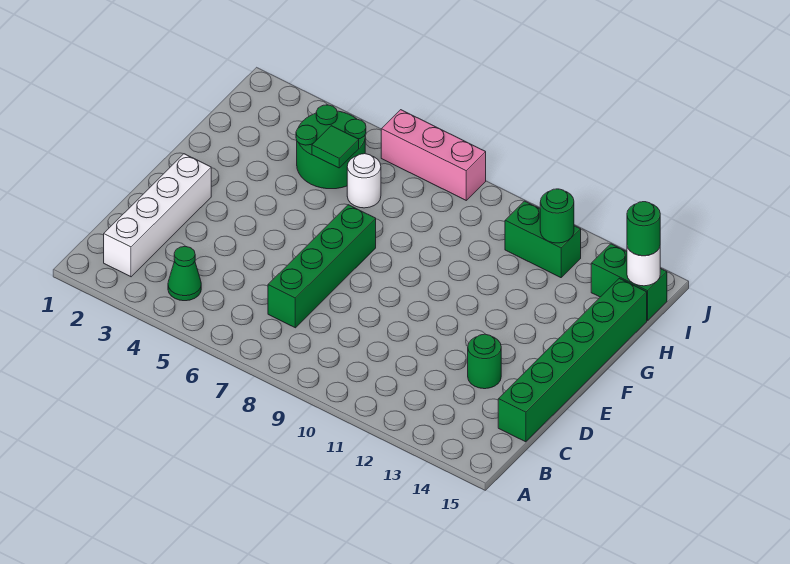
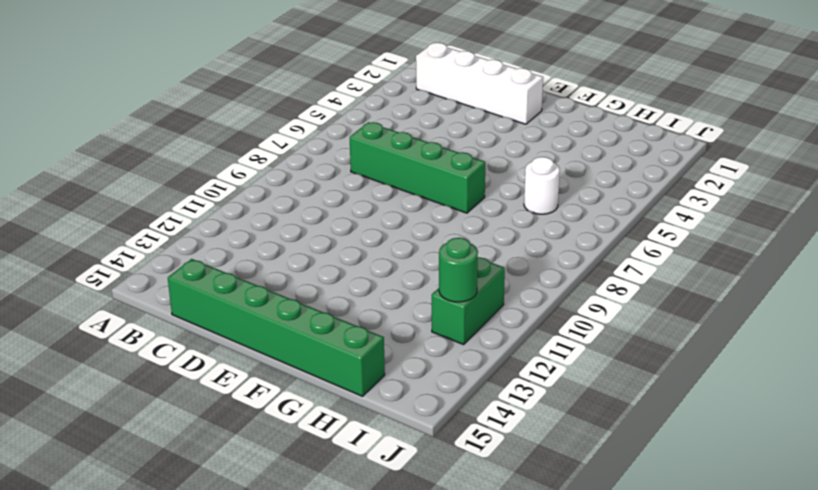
none -> green cone B4 level 1
none -> green round brick D13 level 1
none -> green round brick H4:I5 level 1

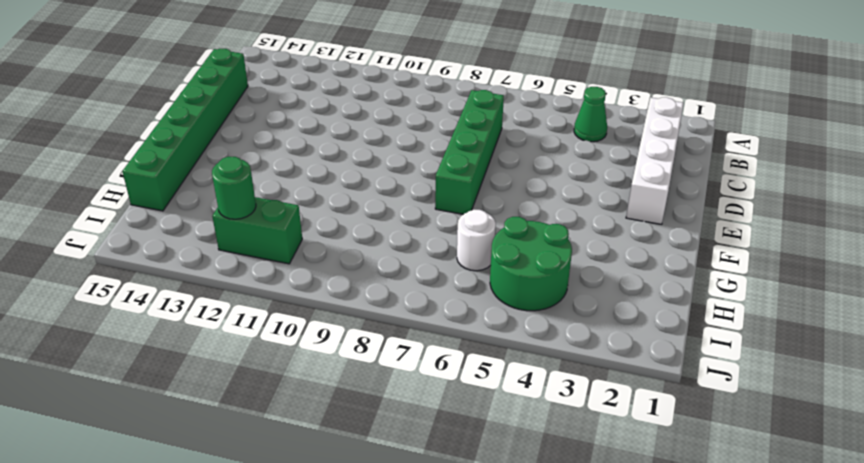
none -> green round brick D13 level 1
none -> green brick I14:I15 level 1
none -> pink brick J6:J8 level 1

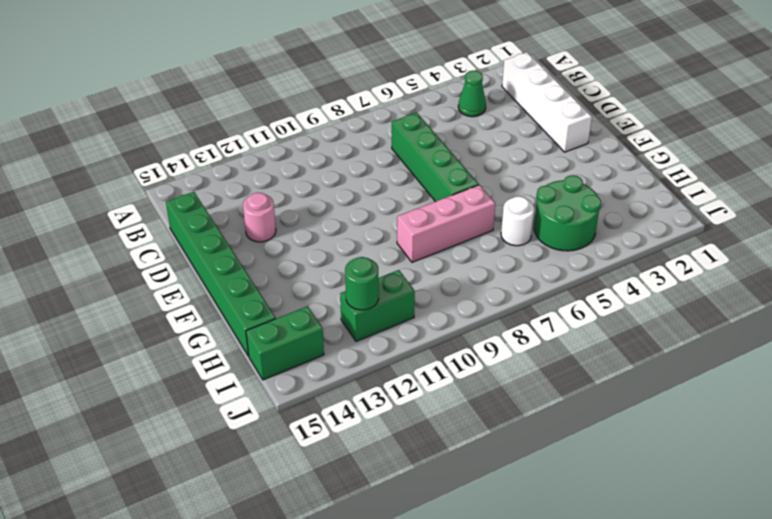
pink round brick D13 level 1 -> green round brick D13 level 1
pink brick G7:G9 level 1 -> pink brick J6:J8 level 1
none -> green tile H5 level 2
none -> white round brick I15 level 2
none -> green round brick I15 level 3

